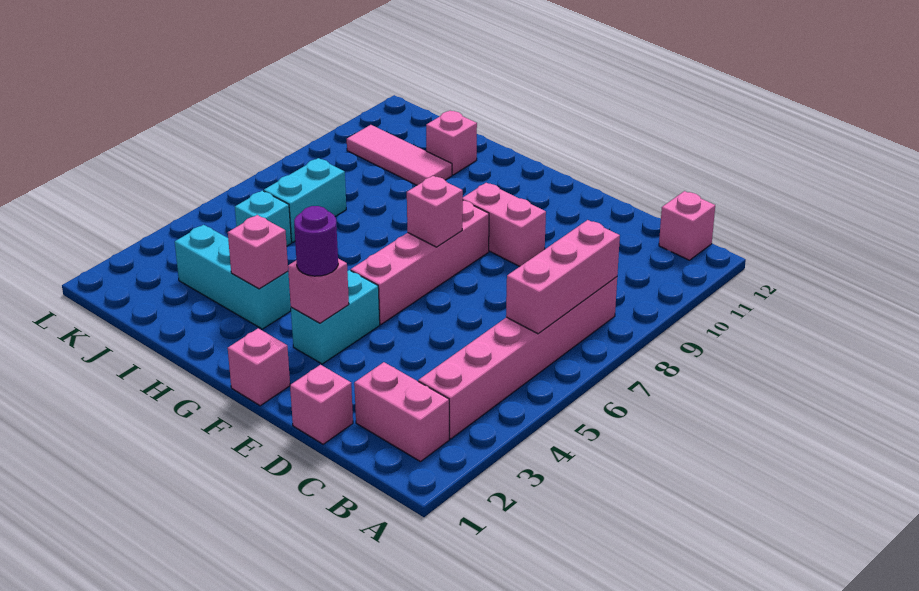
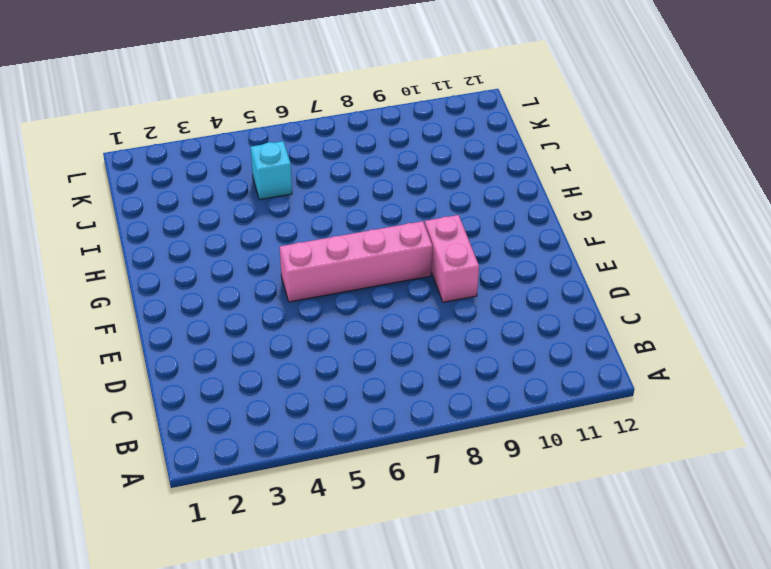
none -> pink brick B2:C2 level 1
none -> pink brick B3:B8 level 1
none -> pink brick B12 level 1

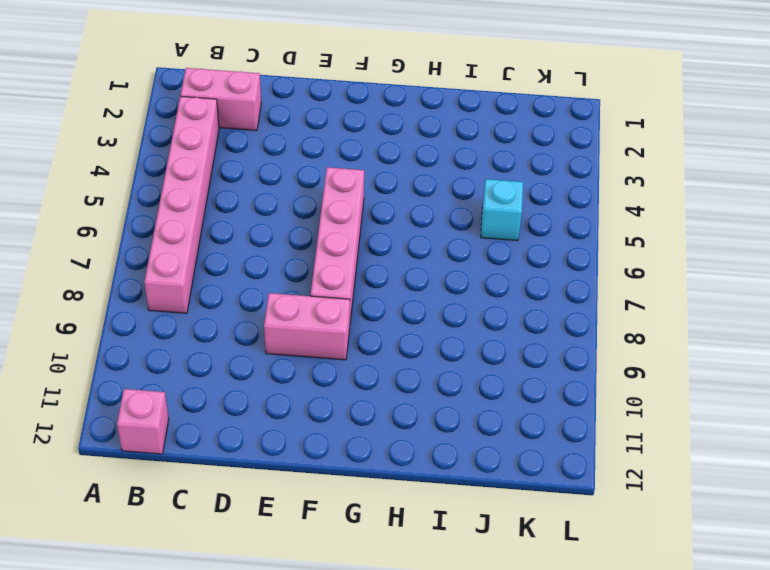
none -> pink brick D1 level 1
none -> pink brick F1 level 1
none -> cyan brick F3:F4 level 1

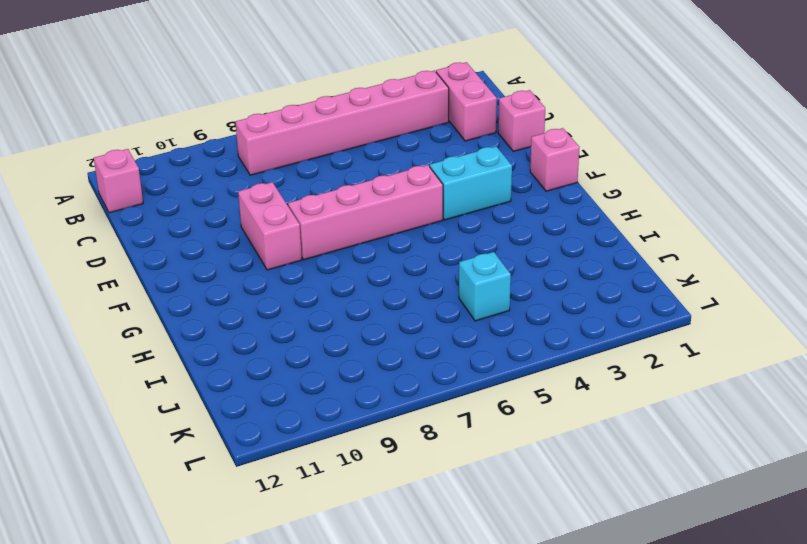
none -> cyan brick H3:J3 level 1
none -> pink tile I10:K10 level 1
none -> pink brick I11 level 1

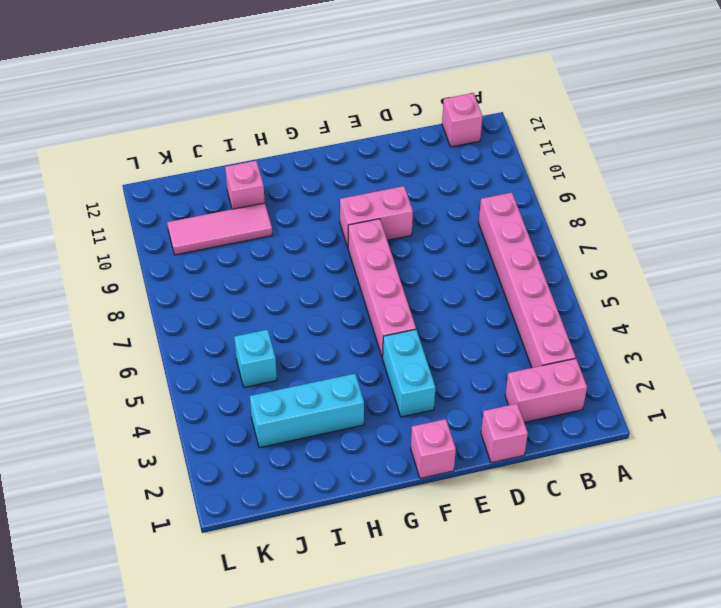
none -> cyan brick J6:J7 level 1
none -> pink brick B6:B8 level 2
none -> pink brick F3 level 2

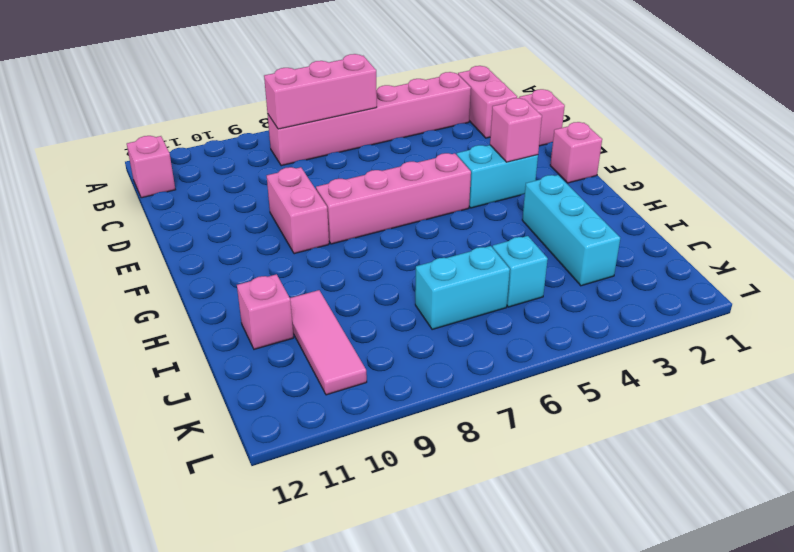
none -> pink brick F7 level 2
none -> pink brick H3 level 2
none -> purple round brick F3 level 3

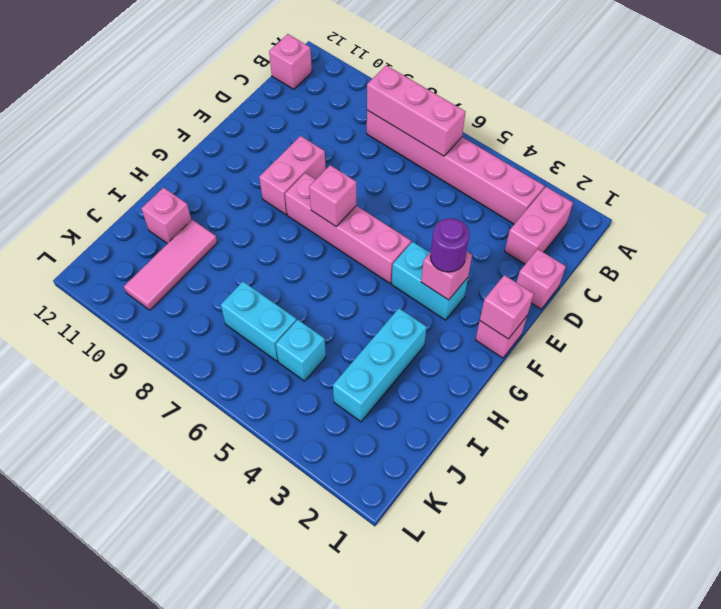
pink brick F1 level 2 -> pink brick H3 level 2

